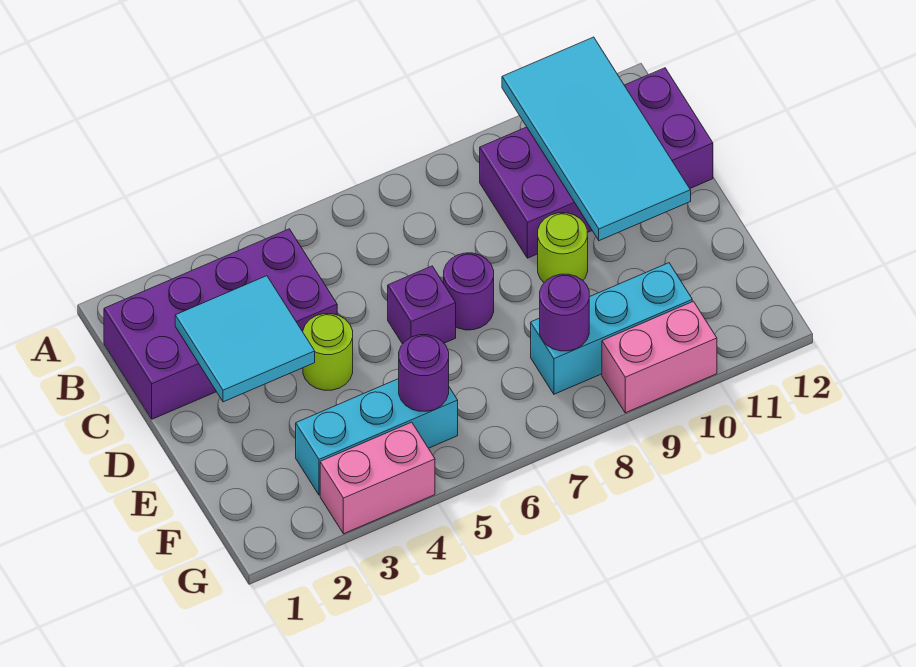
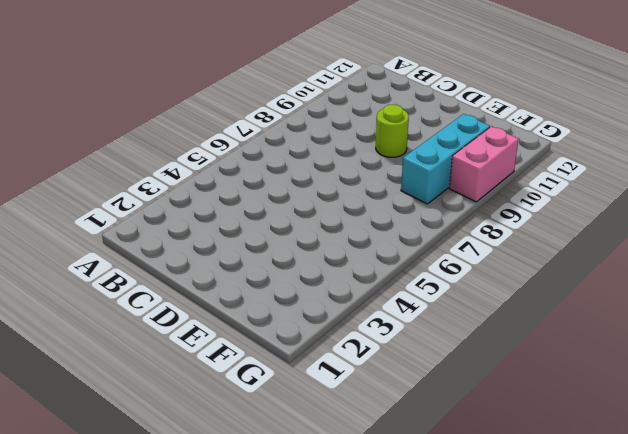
none -> purple brick B1:C4 level 1
none -> purple brick B9:C12 level 1
none -> lime round brick D4 level 1

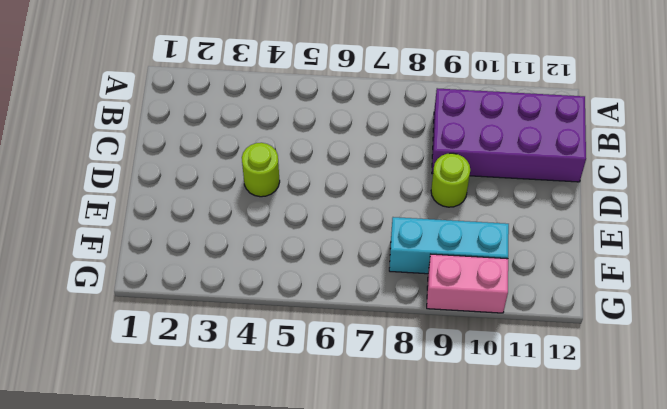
none -> purple brick B1:C4 level 1
none -> purple brick D6 level 1
none -> purple round brick D7 level 1

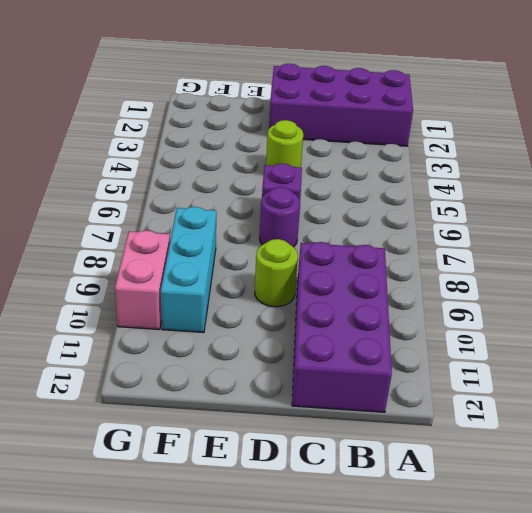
purple brick A1:D2 level 1 -> purple brick B1:C4 level 1
none -> cyan brick F3:F5 level 1
none -> pink brick G3:G4 level 1
none -> cyan tile A10:D11 level 2

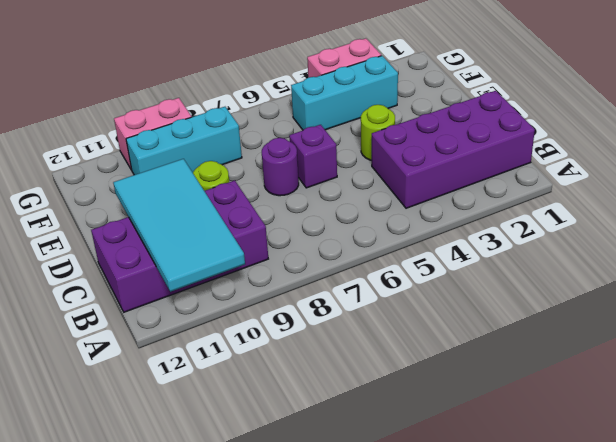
none -> cyan tile C2:D3 level 2
none -> purple round brick F5 level 2
none -> purple round brick F8 level 2

